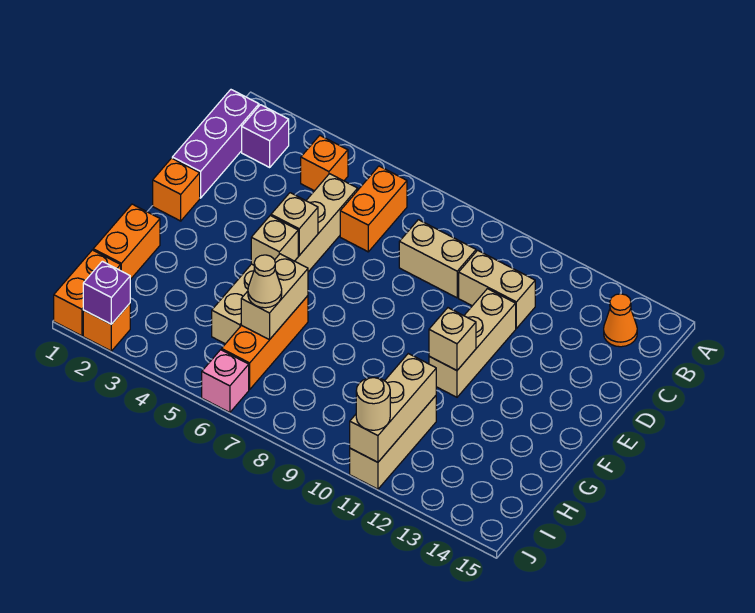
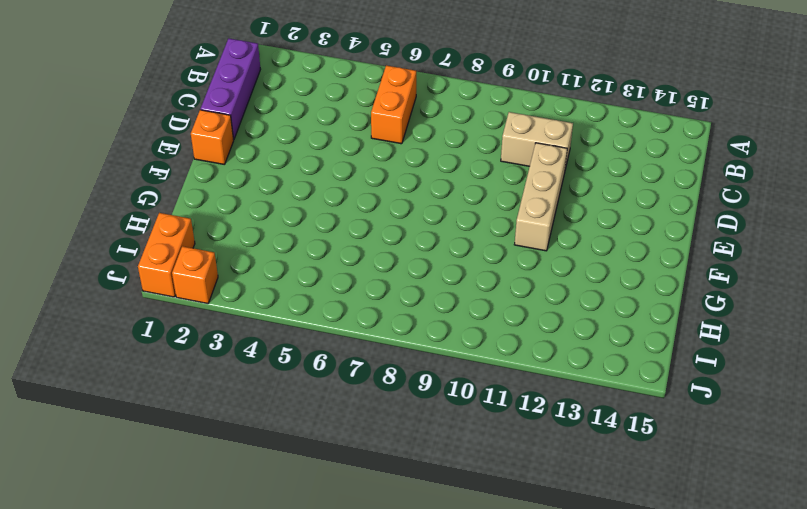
none -> purple brick B2 level 1
none -> orange brick B4 level 1
none -> orange cone B14 level 1

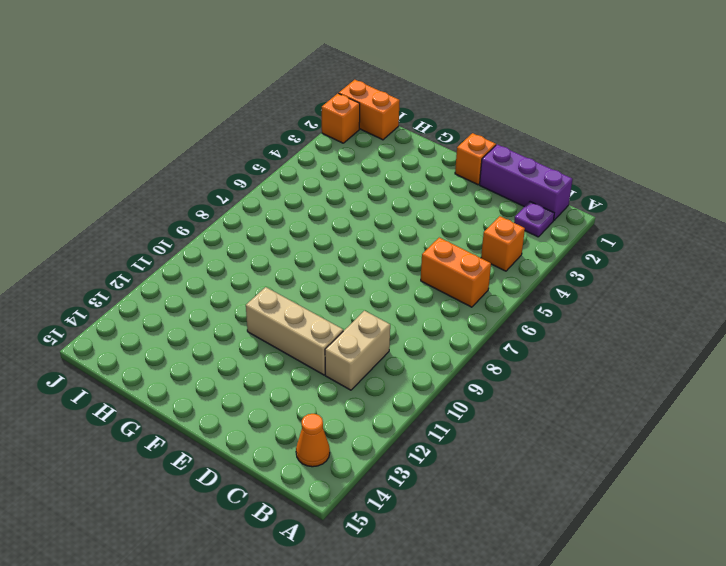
purple plate B2 level 1 -> purple brick B2 level 1
none -> tan brick C5:H5 level 1
none -> tan brick C8:C9 level 1
none -> orange brick G1:H1 level 1

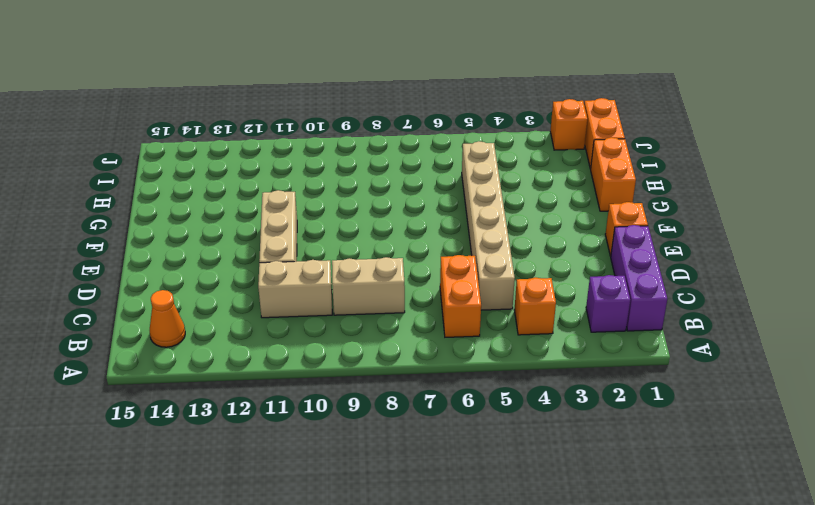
none -> orange brick G6:I6 level 1
none -> tan brick H11:J11 level 1
none -> pink brick J6 level 1

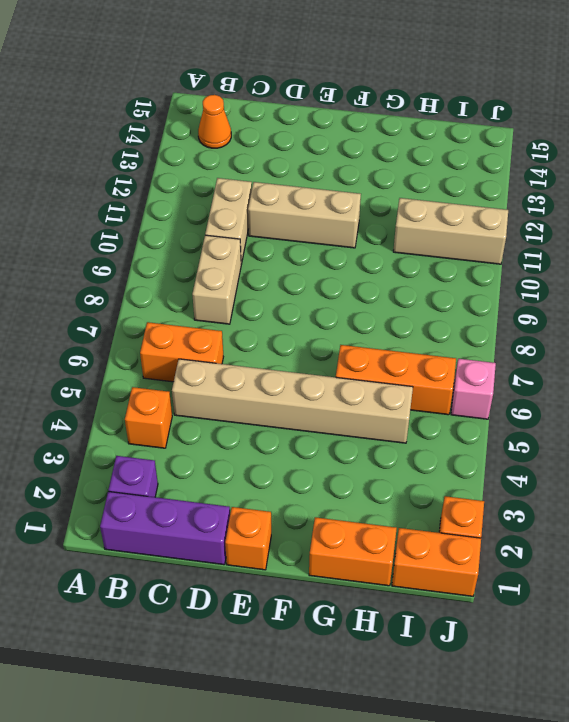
none -> tan brick E5 level 2
none -> tan brick F5 level 2
none -> tan brick F11 level 2

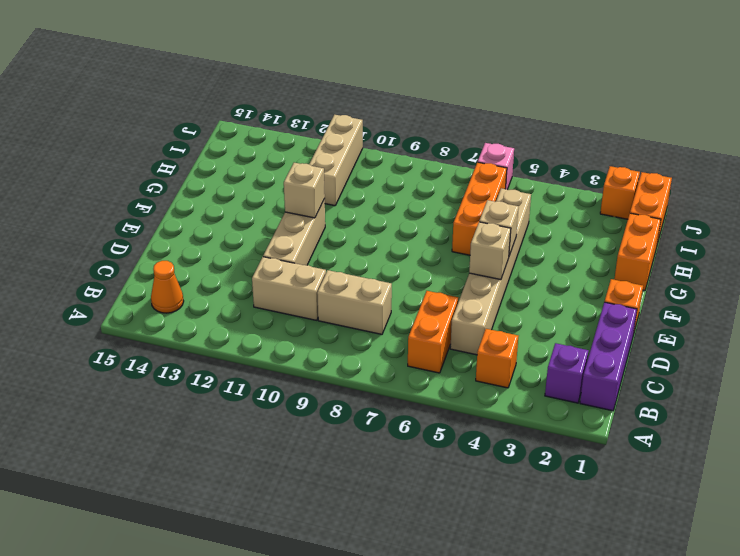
none -> tan brick G6:H6 level 2
none -> tan brick H11:J11 level 2
none -> purple brick J2 level 2

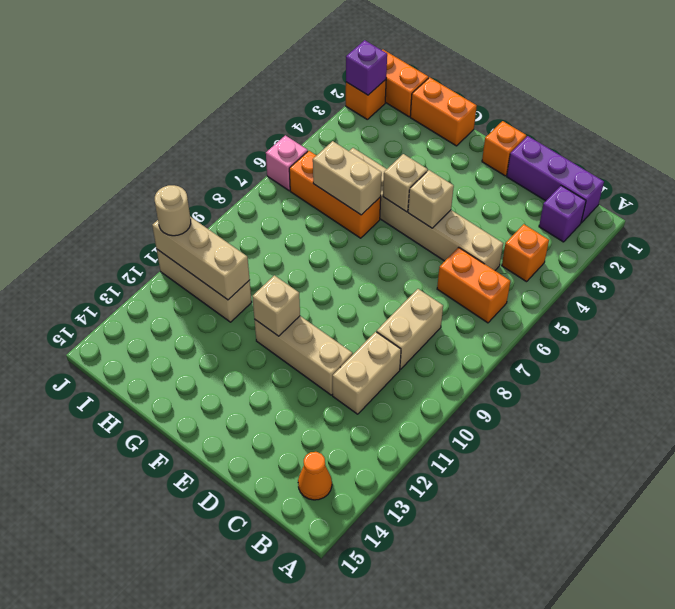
none -> tan cone H6 level 3

